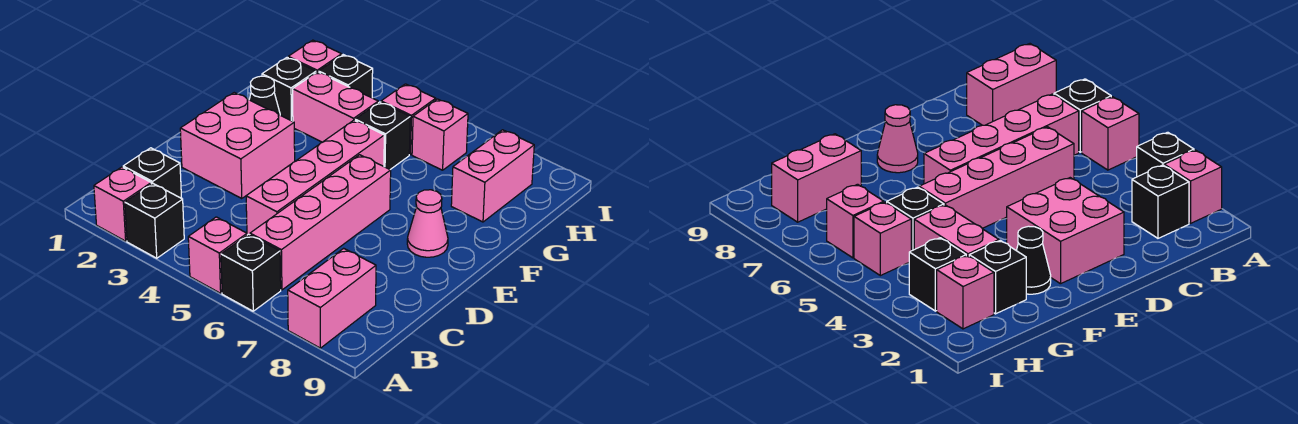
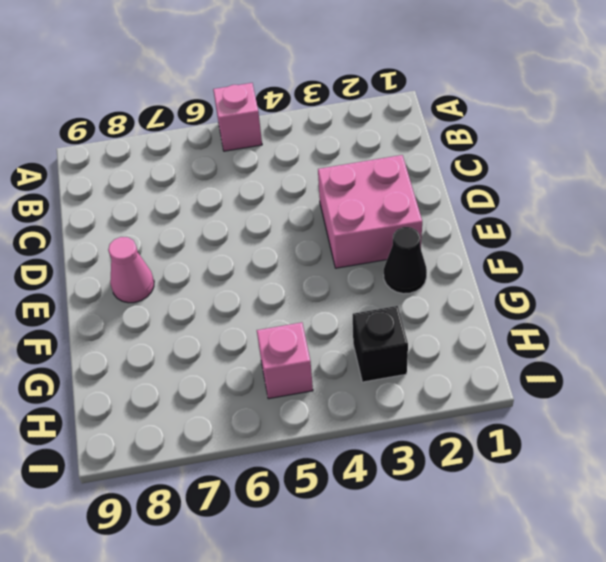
none -> pink brick A2 level 1
none -> black brick A3 level 1
none -> black brick A6 level 1

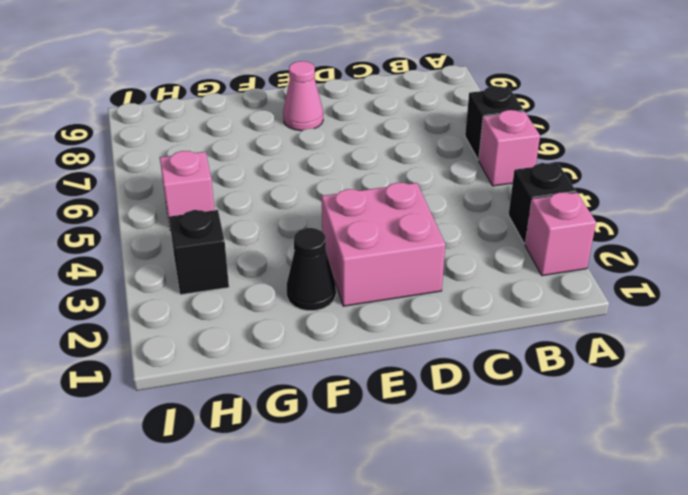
none -> pink brick A8:B8 level 1
none -> black brick B2 level 1
none -> pink brick B6:E6 level 1

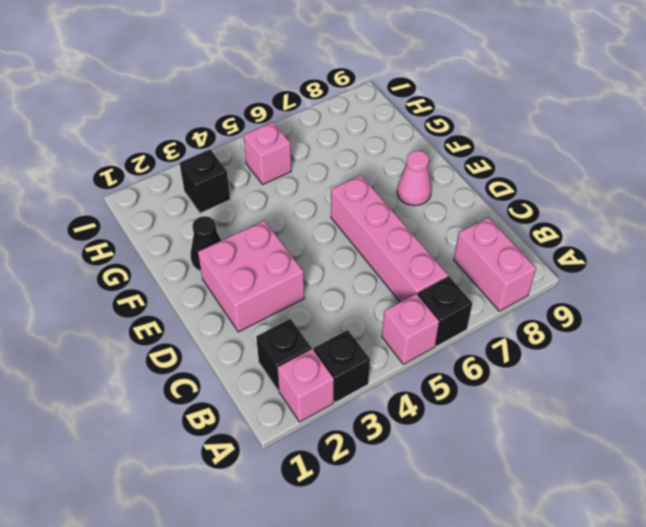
none -> pink brick C5:F5 level 1
none -> black brick G2 level 1
none -> pink brick G3:G4 level 1

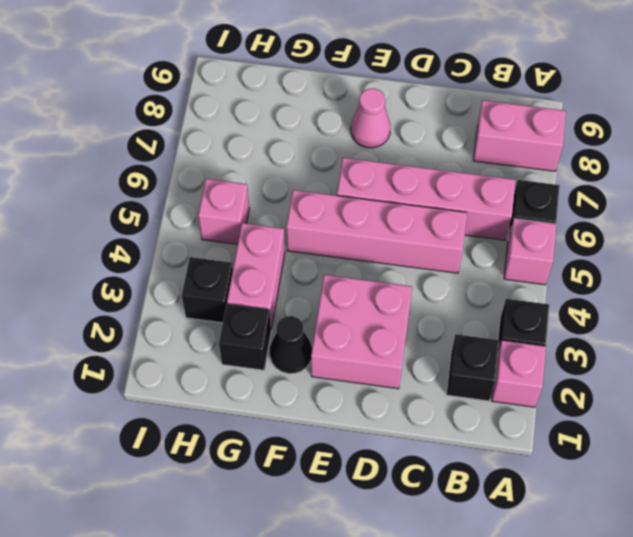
none -> black brick G5 level 1
none -> pink brick G8:H8 level 1
none -> pink brick H2 level 1

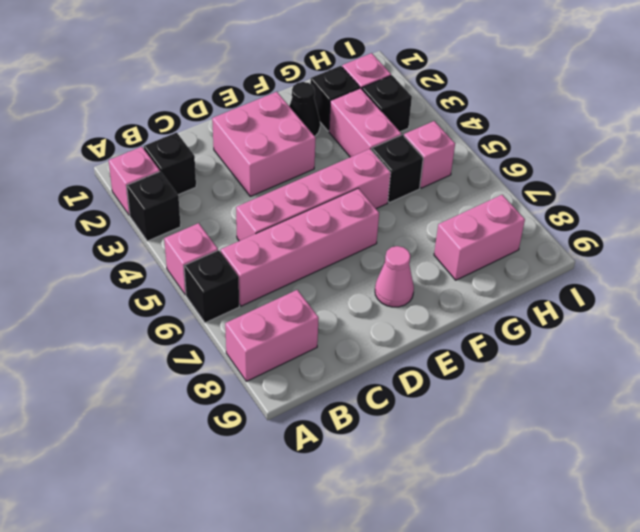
none -> pink brick H6 level 1

